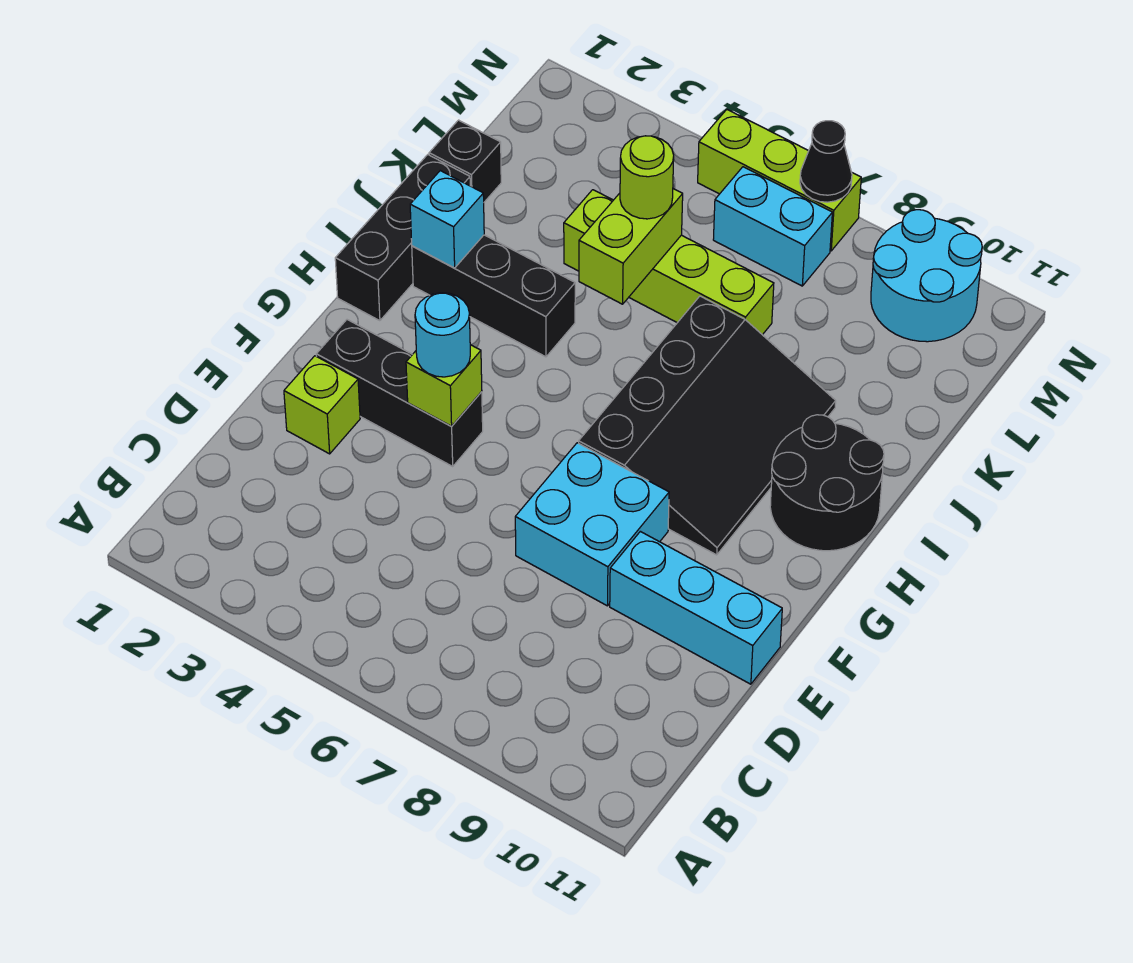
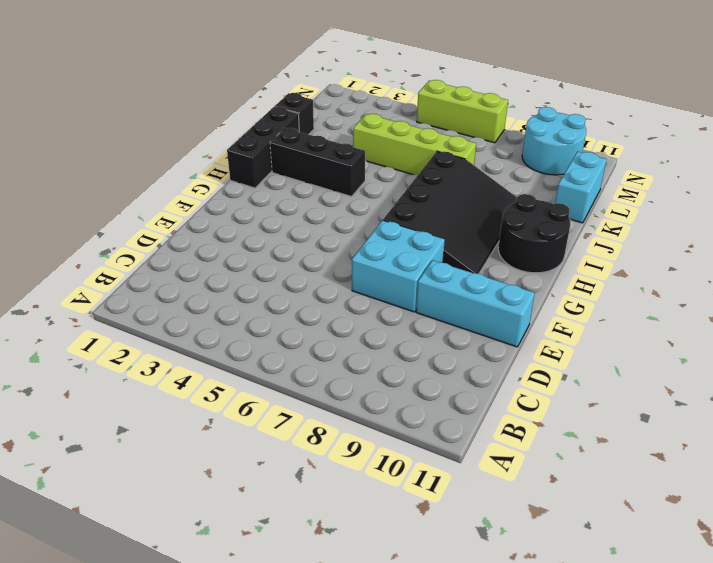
cyan brick K11:L11 level 1 -> cyan brick M6:M7 level 1
none -> lime brick E2 level 1
none -> black brick F2:F4 level 1
none -> lime brick F4 level 2

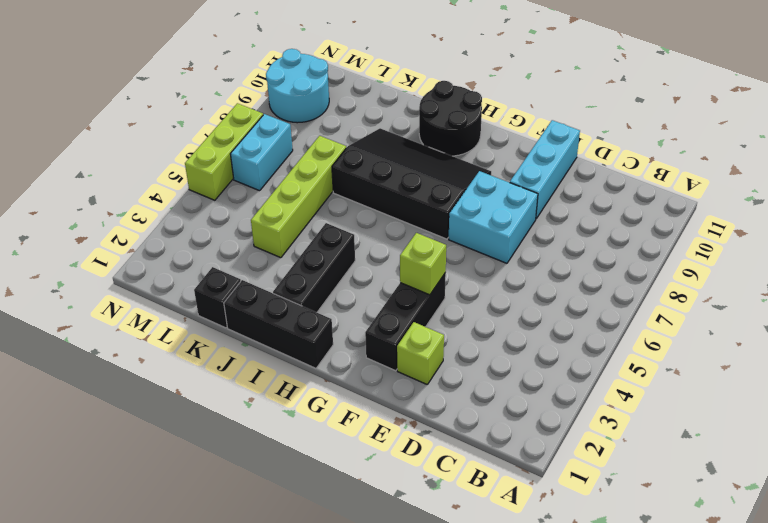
none -> cyan brick I2 level 2
none -> lime brick J5:K5 level 2
none -> black cone N7 level 2

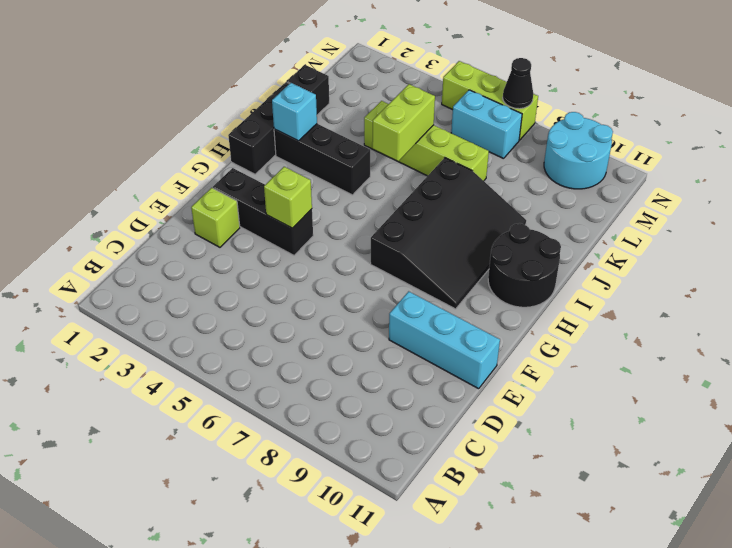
none -> cyan brick E7:F8 level 1
none -> cyan round brick F4 level 3
none -> lime round brick K5 level 3

